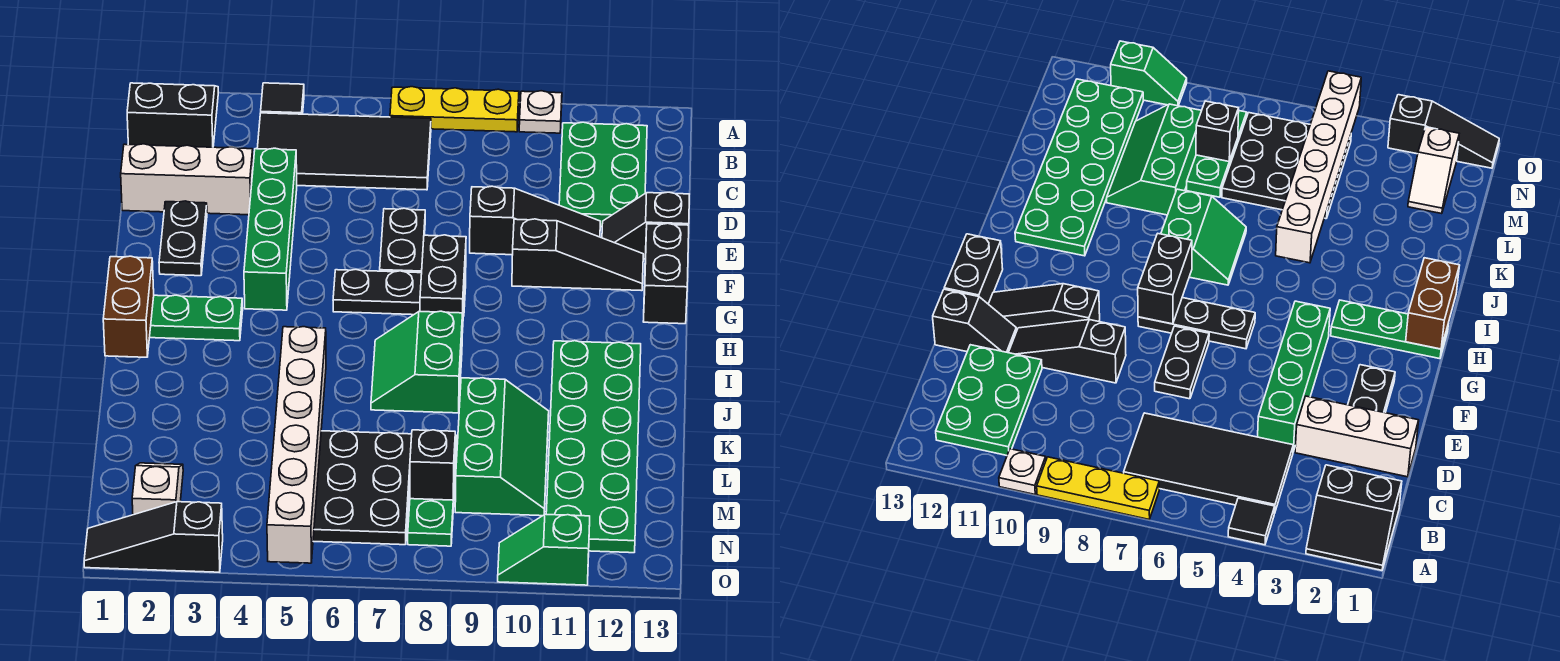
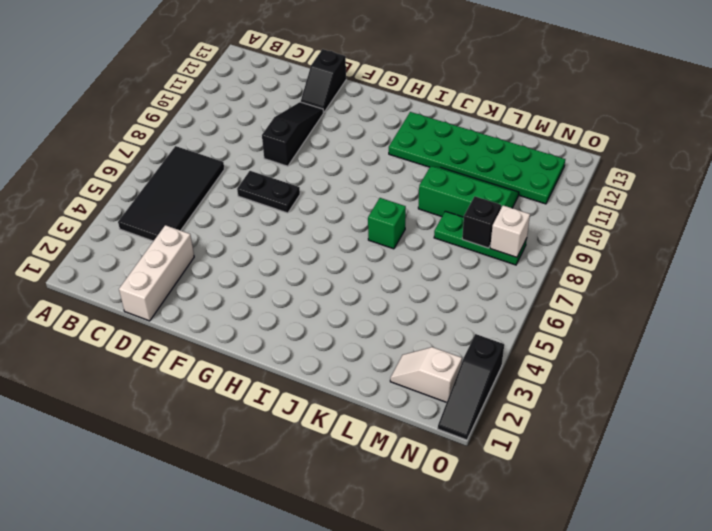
green brick J7 level 1 -> green slope I7:J8 level 1 top 8
white brick N8 level 2 -> none
none -> black slope A1:B2 level 1 top B
none -> black tile A4 level 1
none -> yellow plate A7:A9 level 1

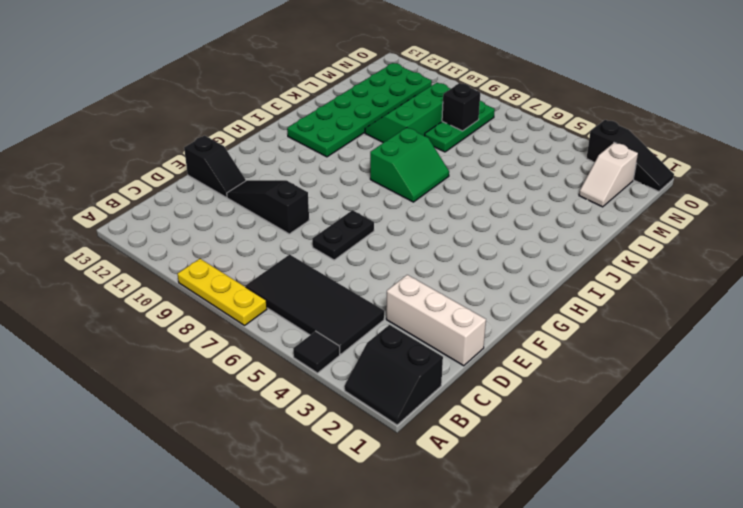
none -> white plate A10 level 1
none -> green plate B11:D12 level 1
none -> green brick D4:G4 level 1

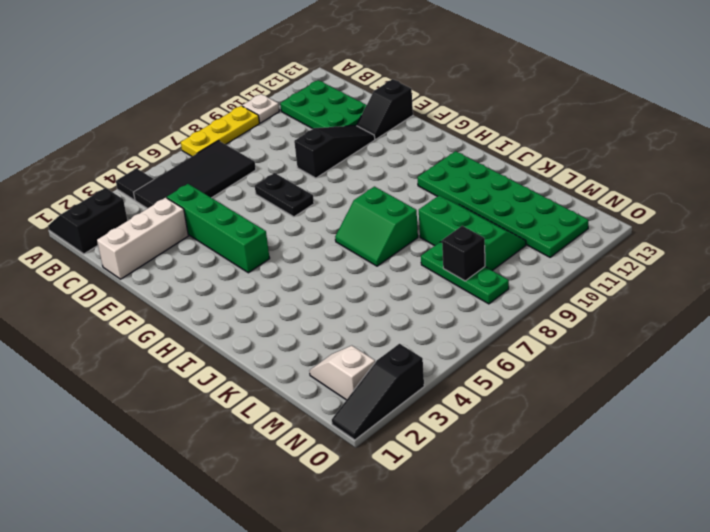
none -> black plate E2:F2 level 1
none -> black slope F10:F12 level 1 top 10
none -> black brick F13:G13 level 1

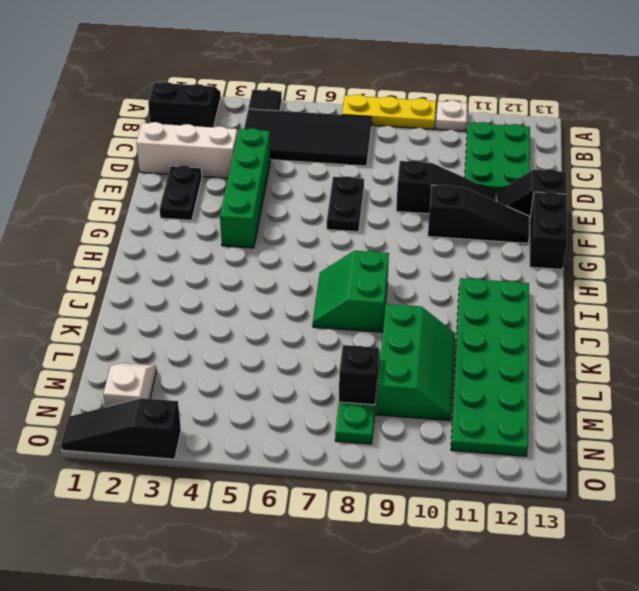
none -> black plate G6:G8 level 1
none -> green plate H1:H3 level 1
none -> black plate L5:N7 level 1

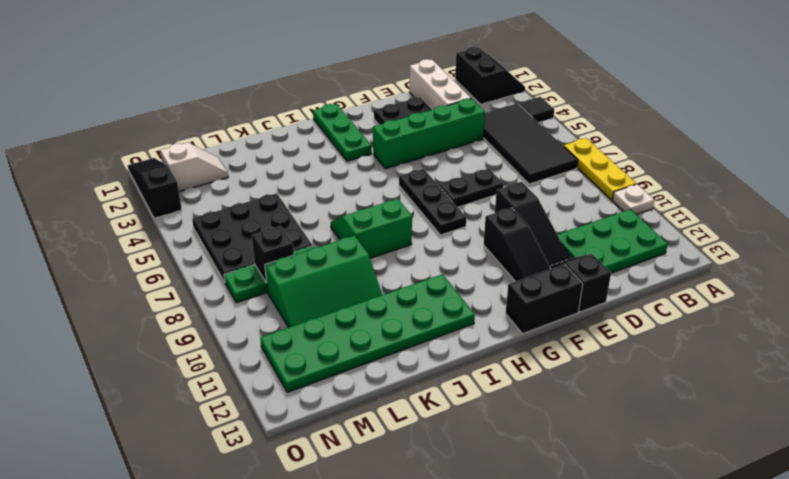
none -> green slope O10:O11 level 1 top 11
none -> black brick G8:H8 level 2
none -> brown brick H1:I1 level 2

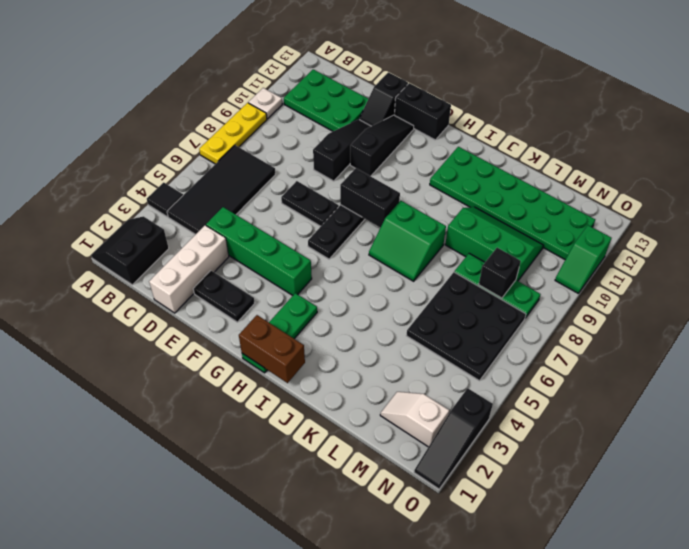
none -> white brick J5:O5 level 2

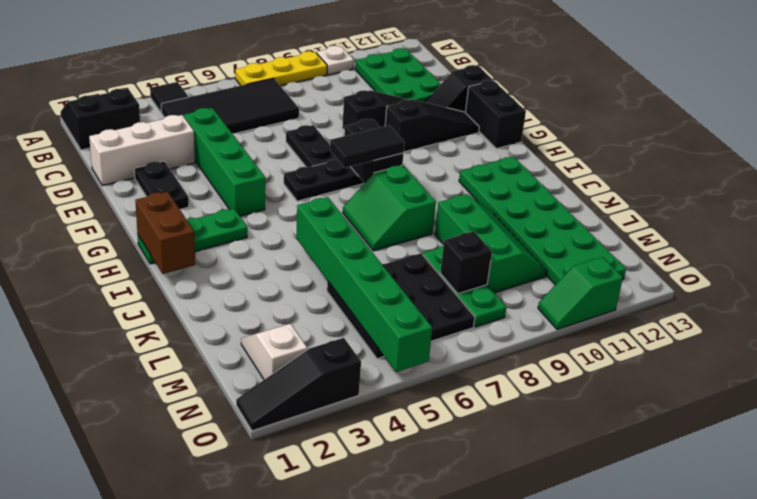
black tile H7:H8 level 3 -> none
green brick J5:O5 level 2 -> white brick J5:O5 level 2

